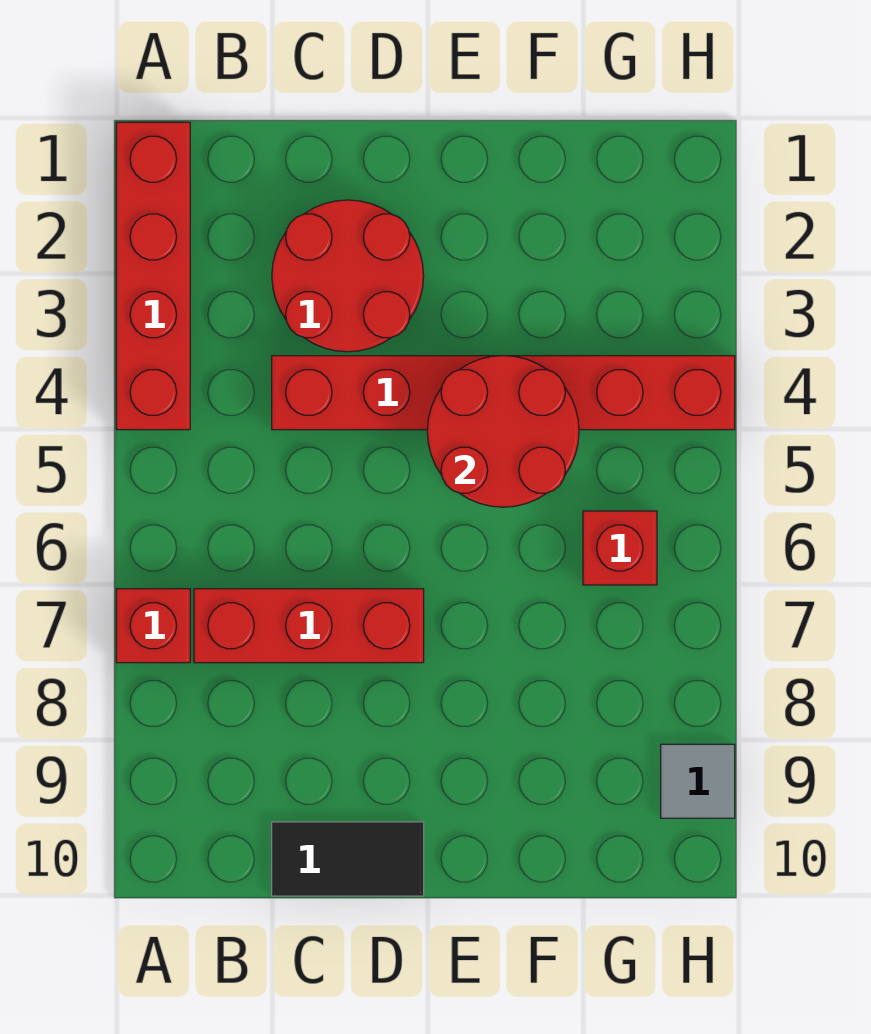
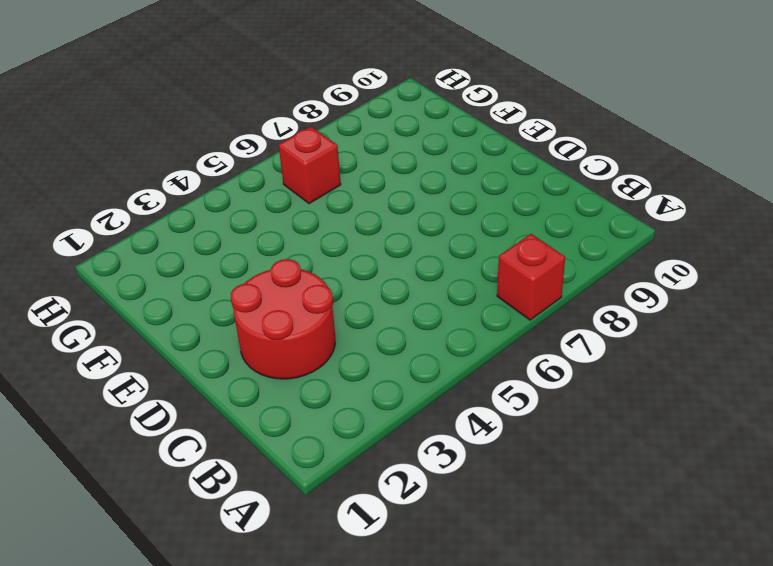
none -> red brick A1:A4 level 1
none -> red brick B7:D7 level 1

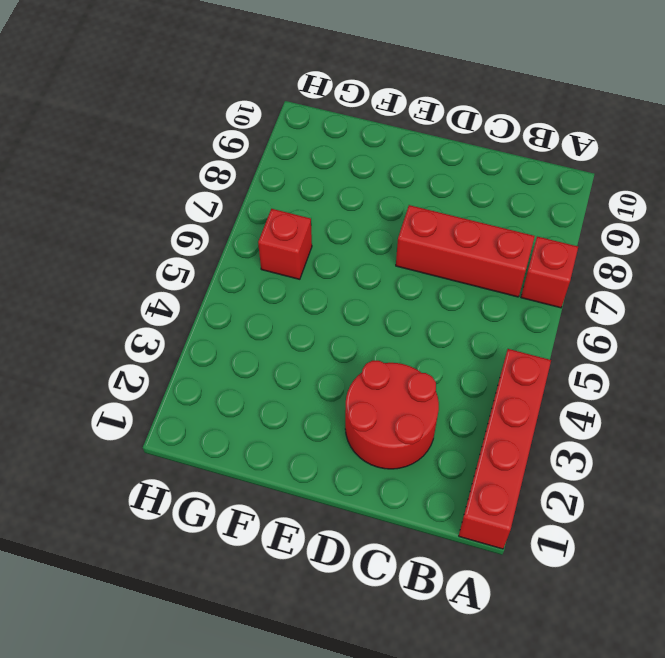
none -> red brick C4:H4 level 1
none -> black tile C10:D10 level 1

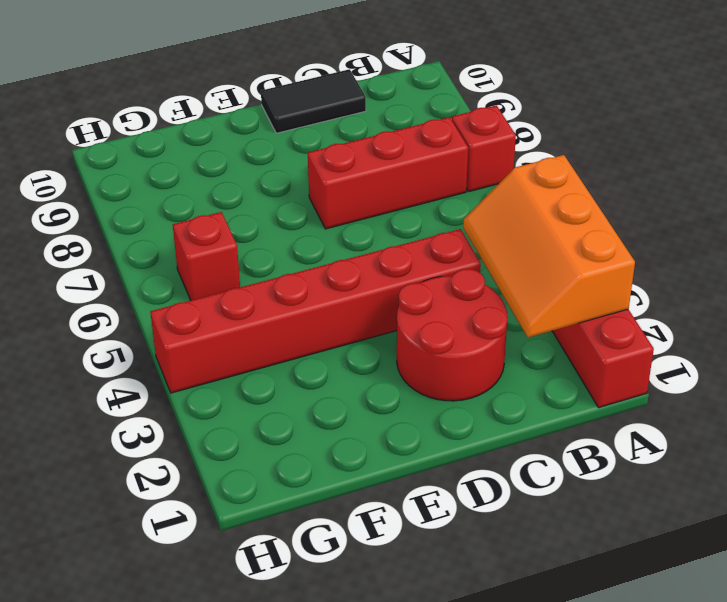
orange slope A2:B4 level 2 top A -> none
none -> grey tile H9 level 1
none -> red round brick E4:F5 level 2

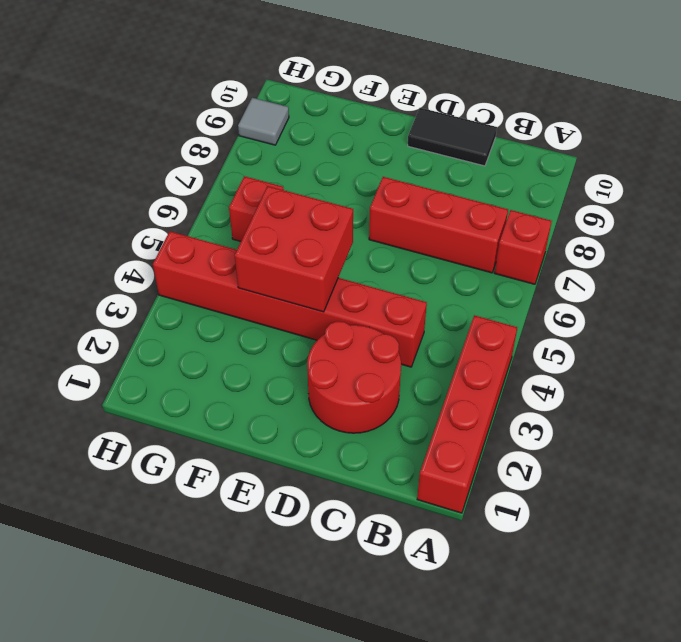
red brick E4:F5 level 2 -> red round brick E4:F5 level 2

